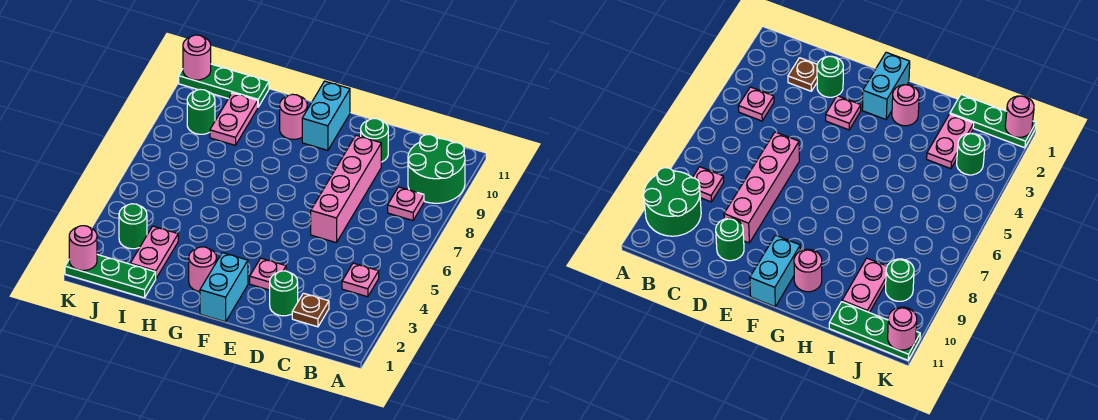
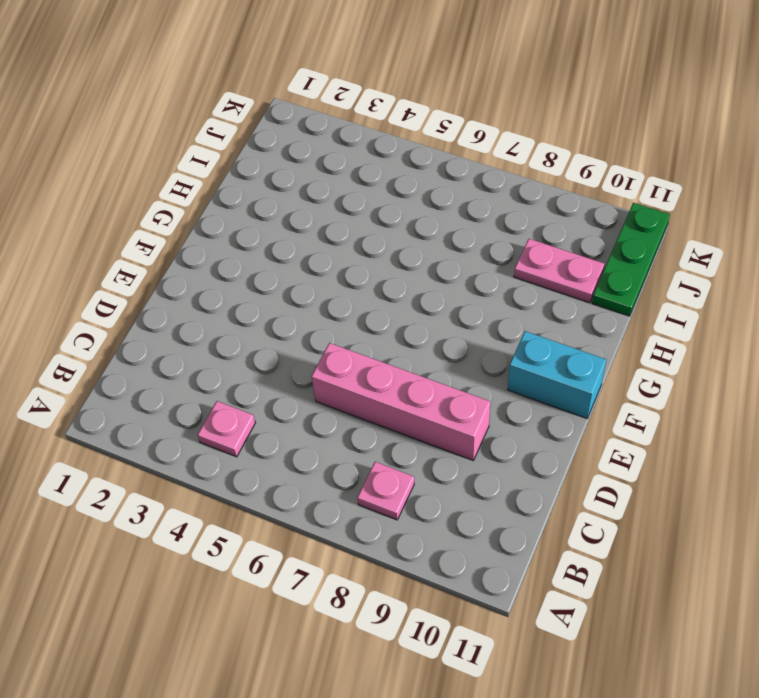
none -> green round brick A9:B10 level 1
none -> brown plate C2 level 1
none -> green round brick D2 level 1

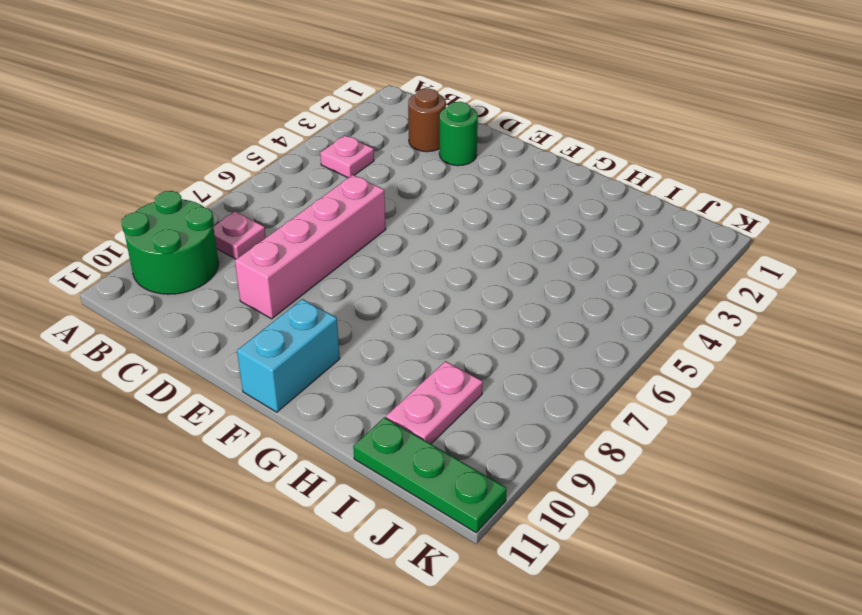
brown round brick C2 level 1 -> brown plate C2 level 1
none -> green round brick D10 level 1
none -> pink plate E3 level 1
none -> cyan brick F1:F2 level 1

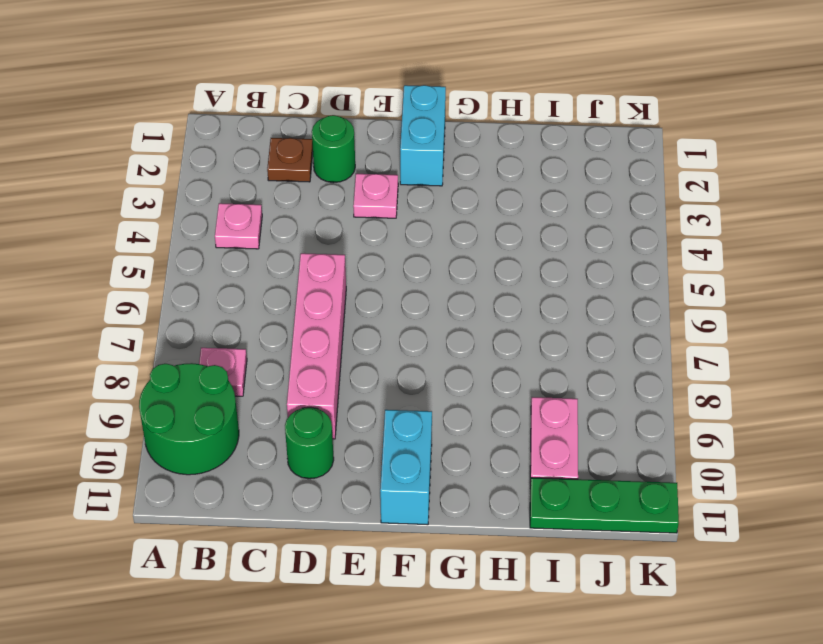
none -> pink round brick G2 level 1
none -> pink round brick G10 level 1
none -> green plate I1:K1 level 1

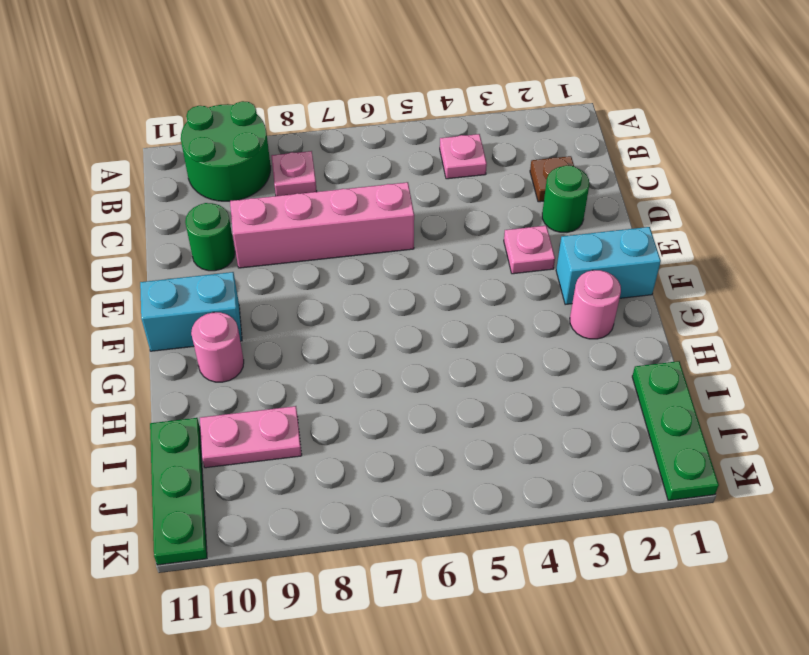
none -> pink plate I2:I3 level 1
none -> green round brick J3 level 1
none -> green round brick J9 level 1

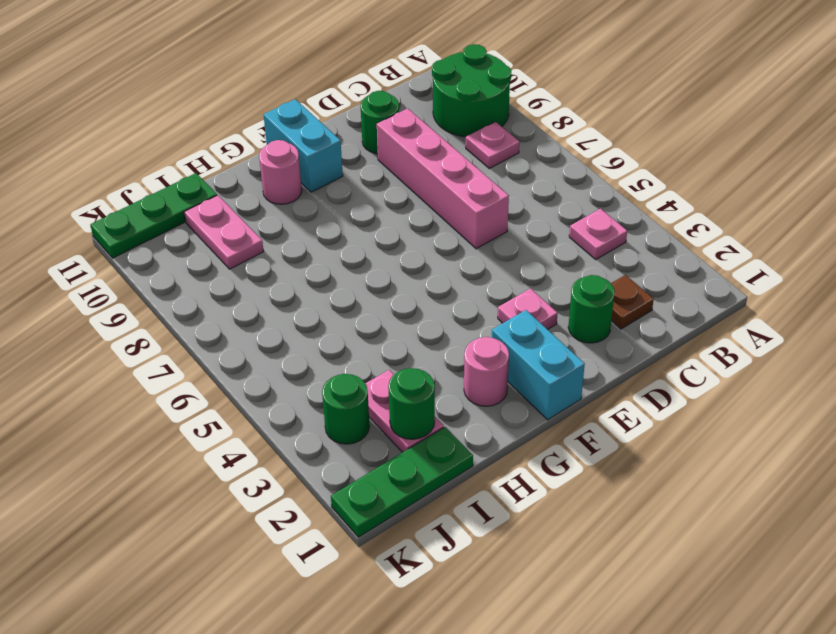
green round brick I2 level 2 -> green round brick J9 level 1
none -> pink round brick K1 level 2
none -> pink round brick K11 level 2

